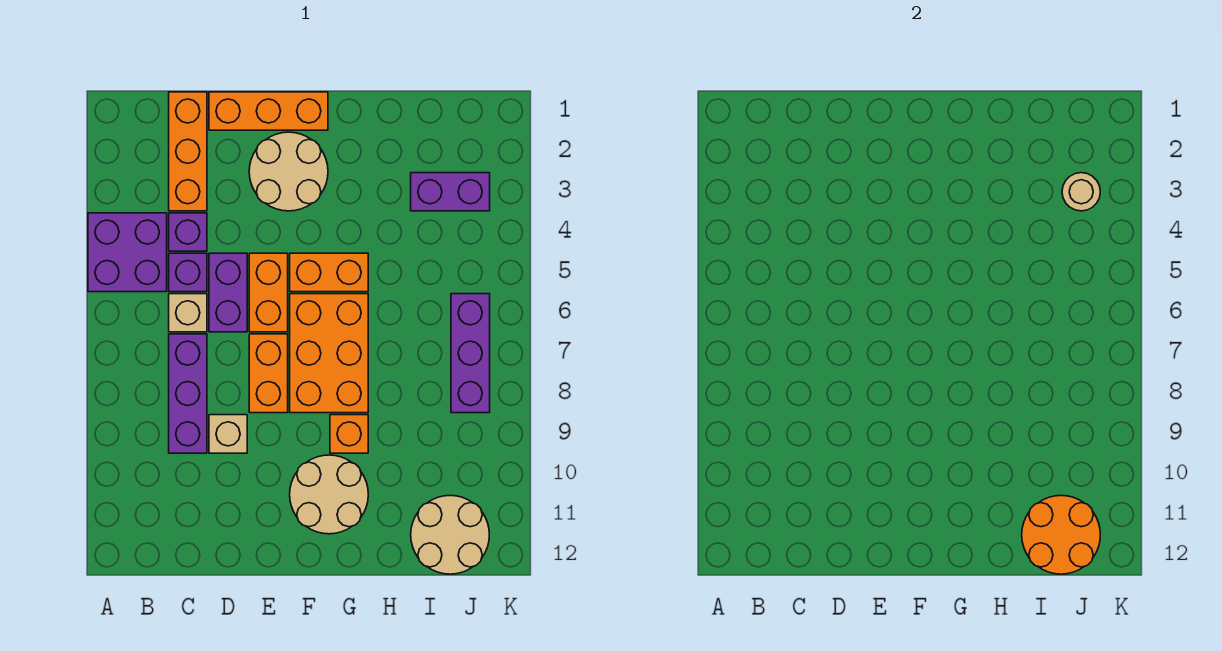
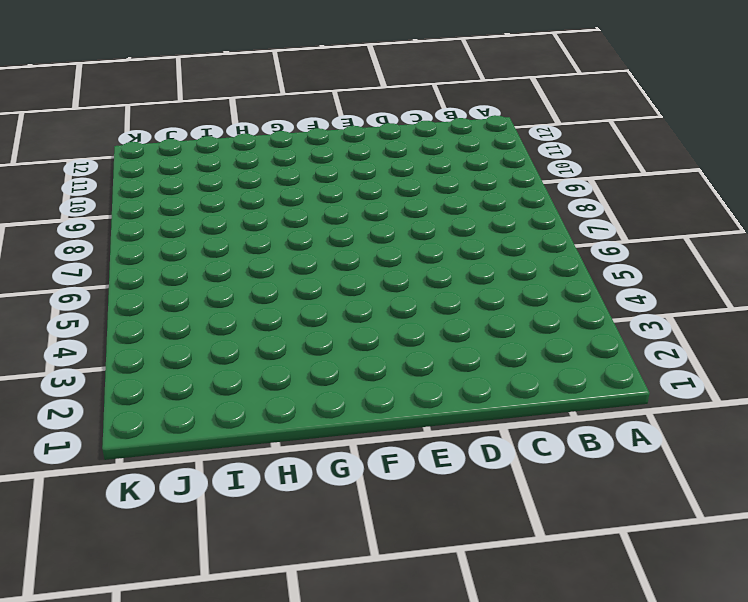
none -> purple brick A4:B5 level 1
none -> orange brick C1:C3 level 1
none -> purple brick C4 level 1

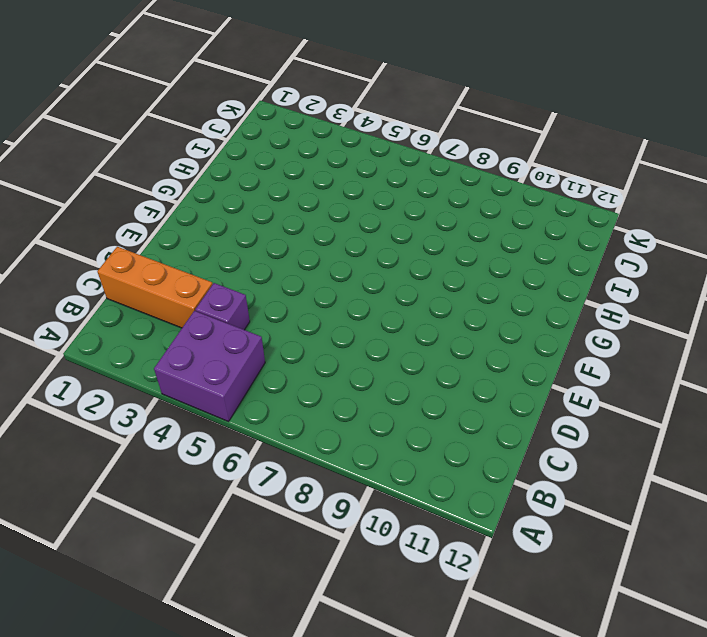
none -> purple brick C5 level 1
none -> tan brick C6 level 1
none -> purple brick C7:C9 level 1

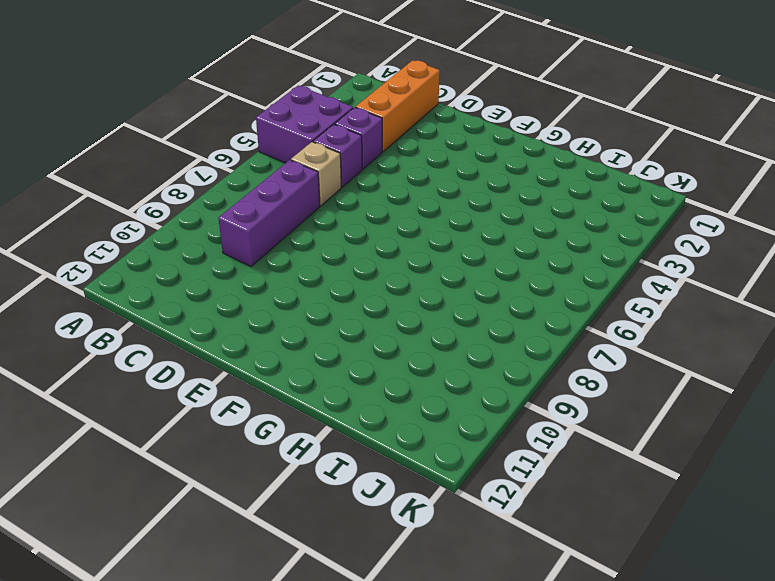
none -> orange brick D1:F1 level 1
none -> purple brick D5:D6 level 1
none -> tan brick D9 level 1

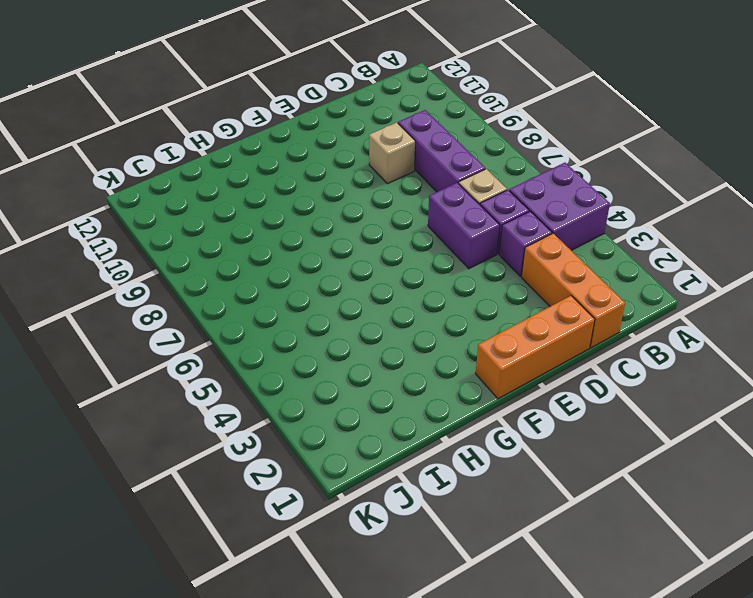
none -> tan round brick E2:F3 level 1
none -> orange brick E5:E6 level 1
none -> orange brick E7:E8 level 1

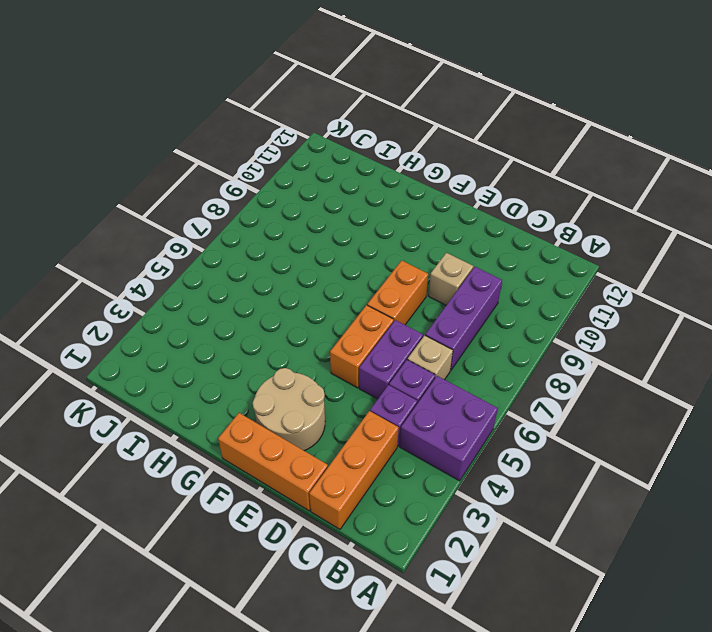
none -> orange brick F5:G5 level 1
none -> orange brick F6:G8 level 1
none -> tan round brick F10:G11 level 1

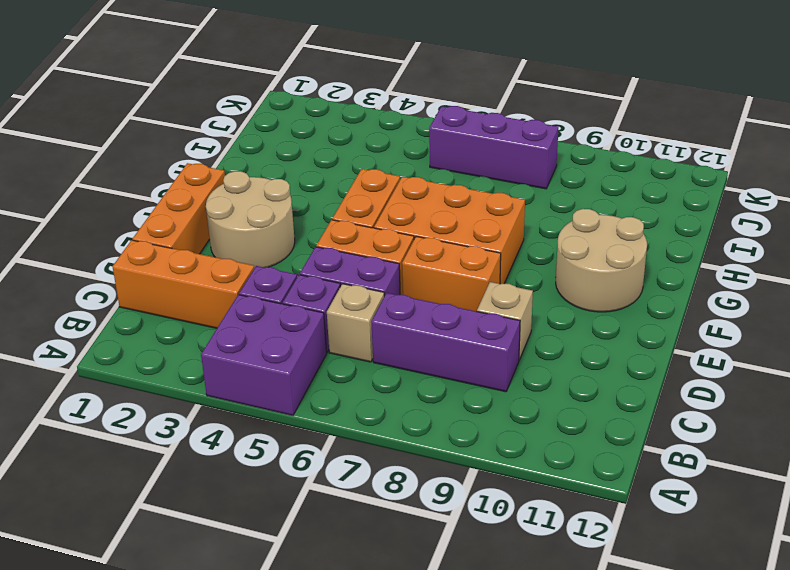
none -> orange brick G9 level 1
none -> purple brick I3:J3 level 1
none -> tan round brick I11:J12 level 1

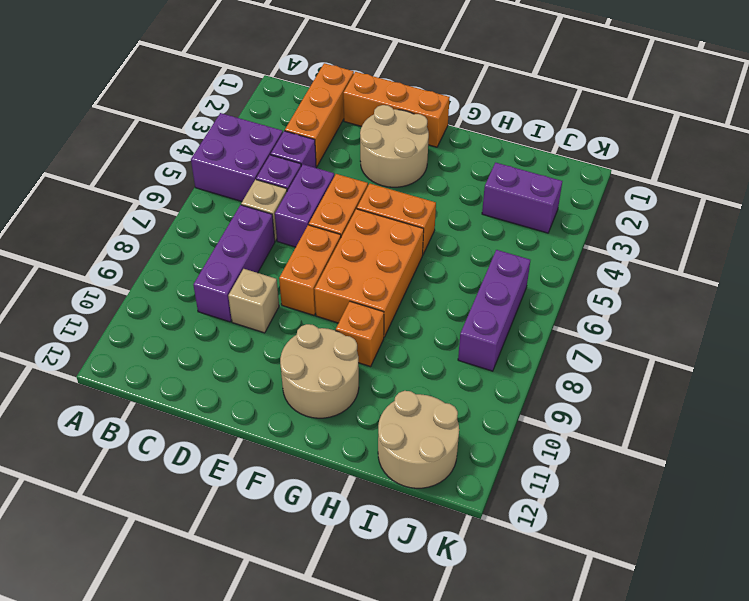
none -> orange round brick I11:J12 level 2
none -> tan round brick J3 level 2

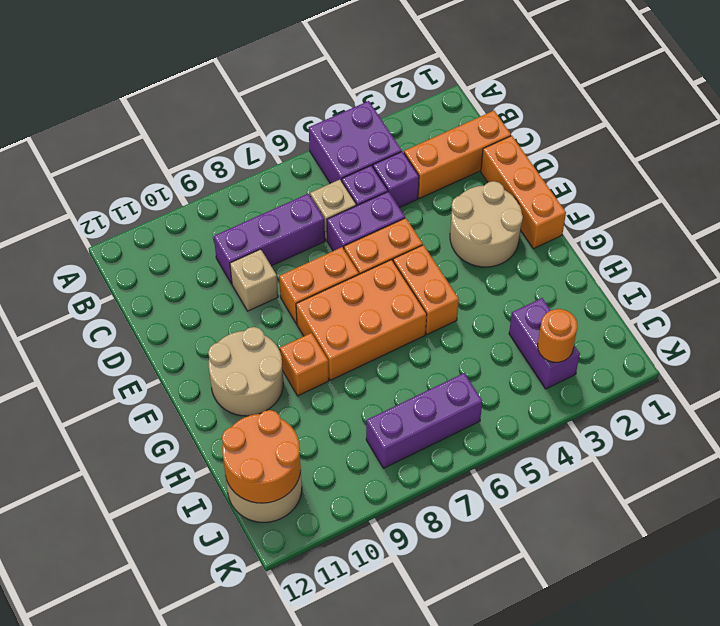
orange round brick J3 level 2 -> tan round brick J3 level 2

